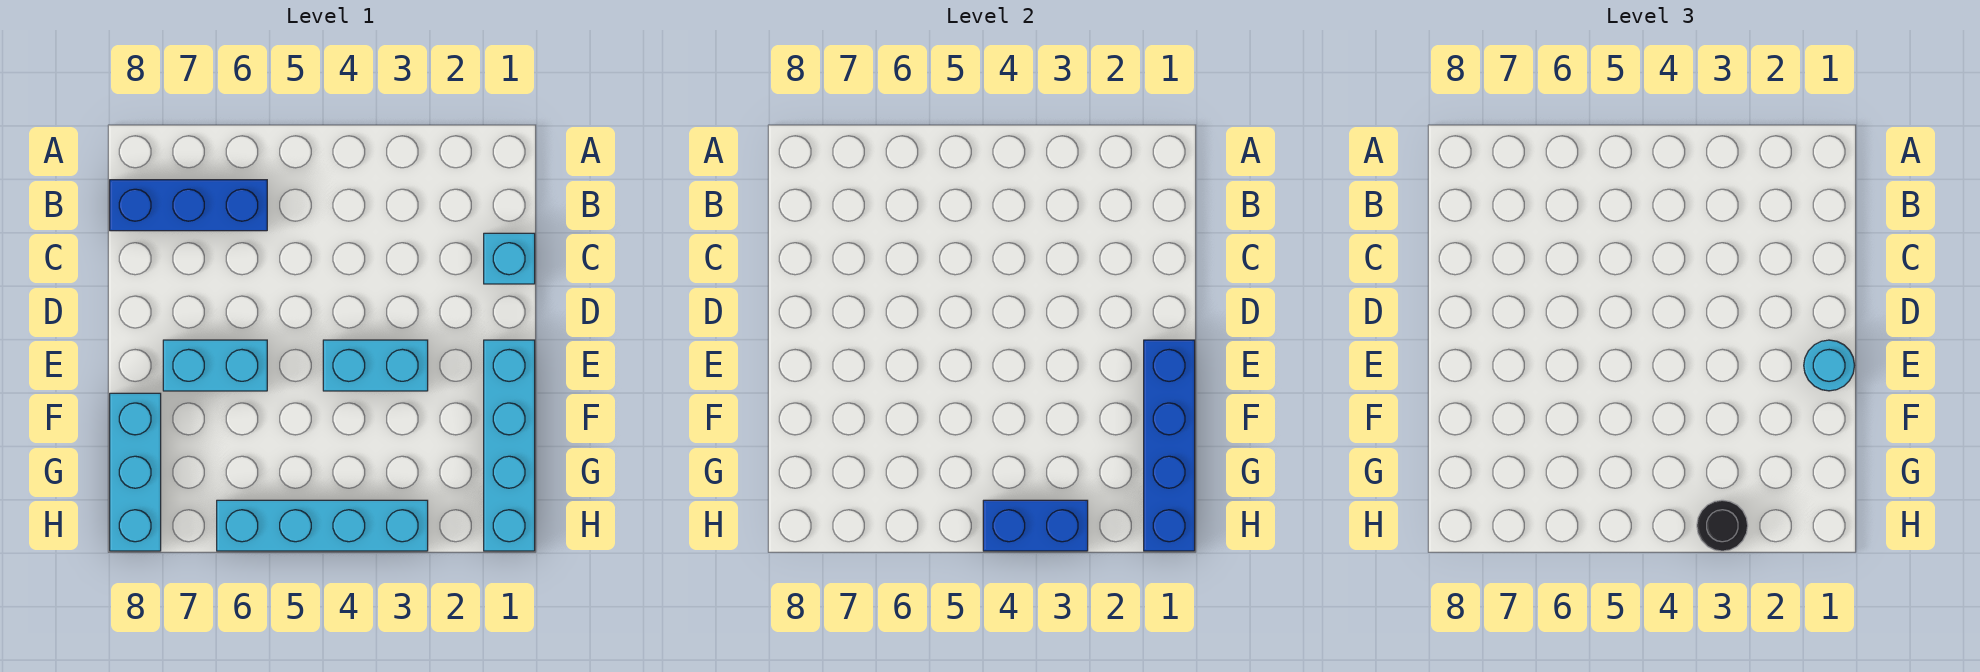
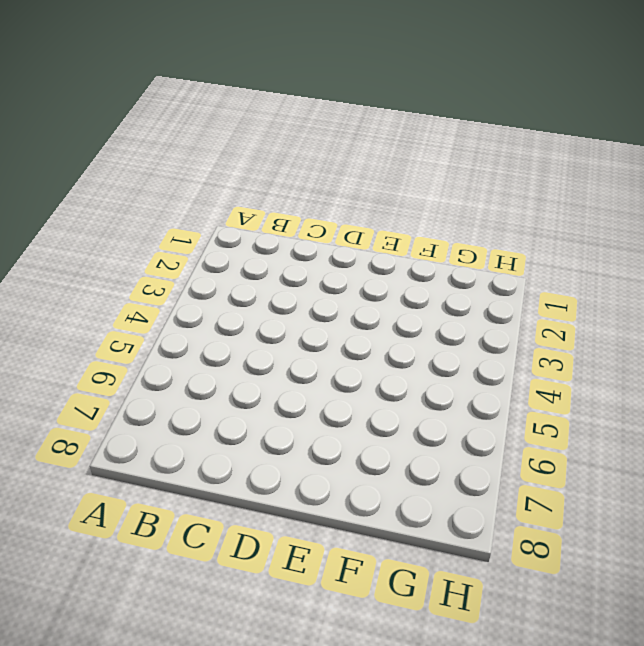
none -> blue brick B6:B8 level 1
none -> cyan brick C1 level 1

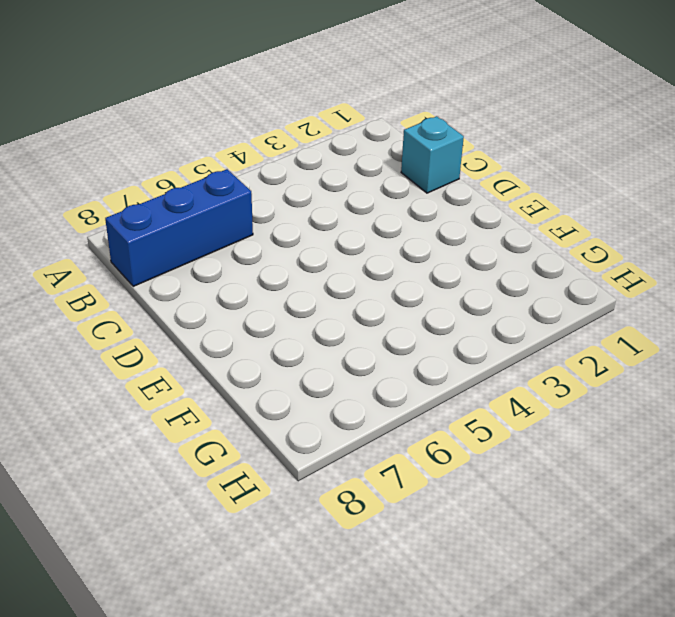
none -> cyan brick E1:H1 level 1
none -> cyan brick E3:E4 level 1

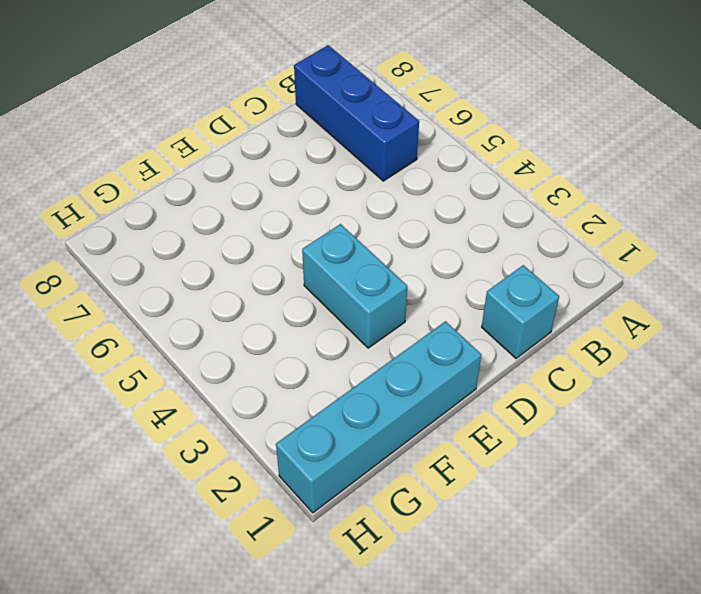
none -> cyan brick E6:E7 level 1
none -> cyan brick F8:H8 level 1

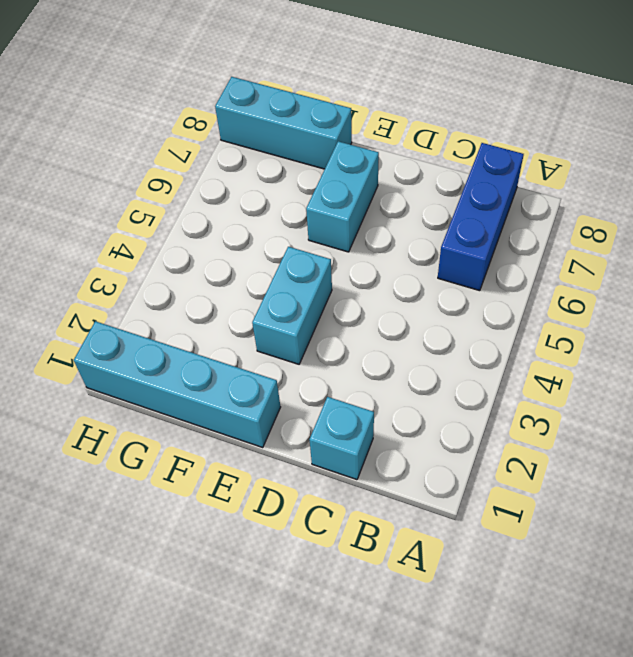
none -> cyan brick H3:H6 level 1
none -> blue brick E1:H1 level 2

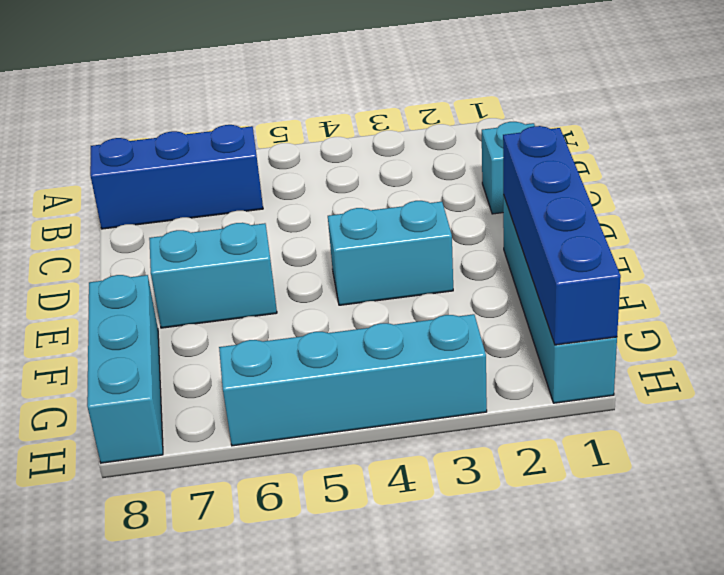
none -> blue brick H3:H4 level 2
none -> cyan round brick E1 level 3

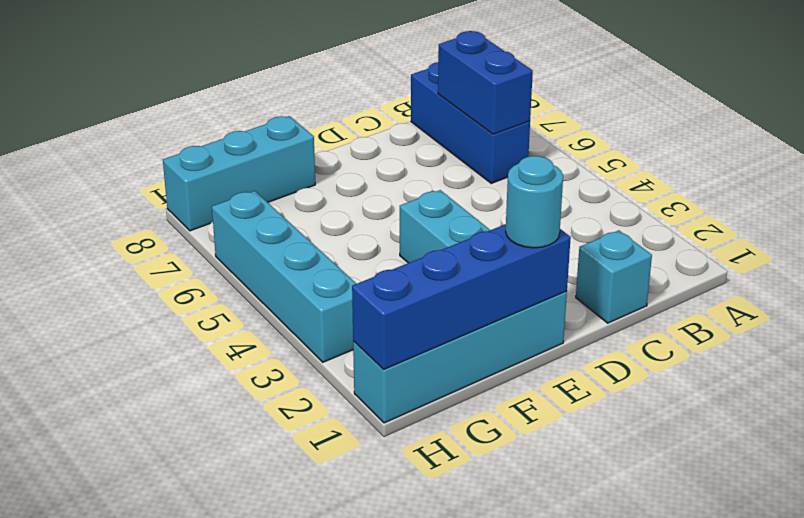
blue brick B6:B7 level 2 -> blue brick H3:H4 level 2
none -> cyan brick E6:E7 level 1
none -> black round brick H3 level 3

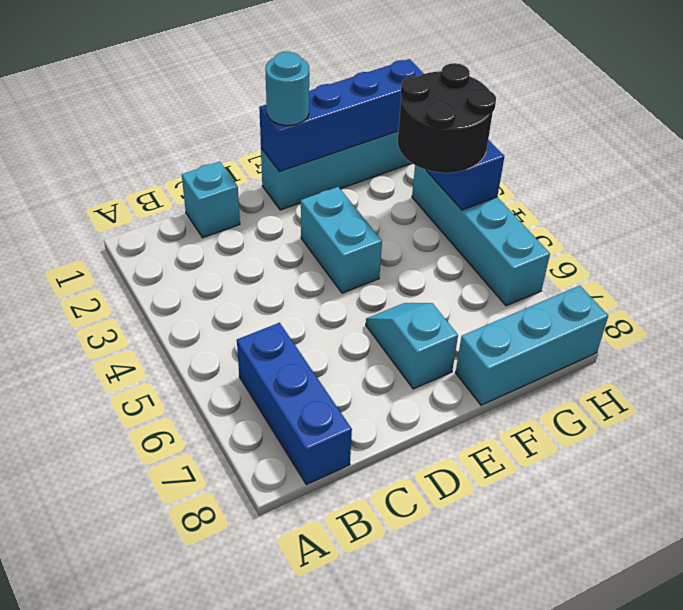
cyan slope E6:E7 level 1 top 7 -> cyan brick E6:E7 level 1
black round brick G3:H4 level 3 -> black round brick H3 level 3

